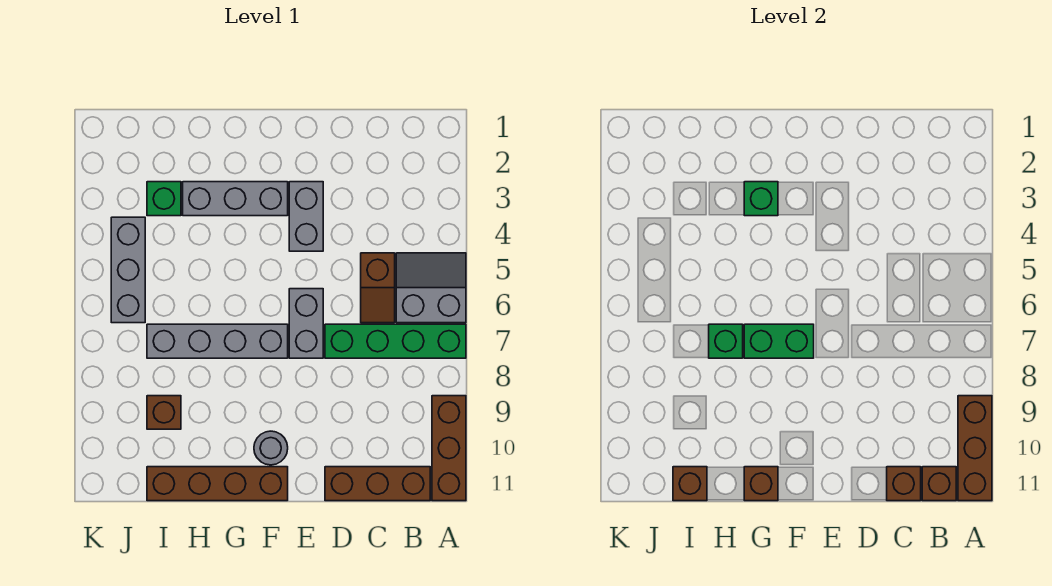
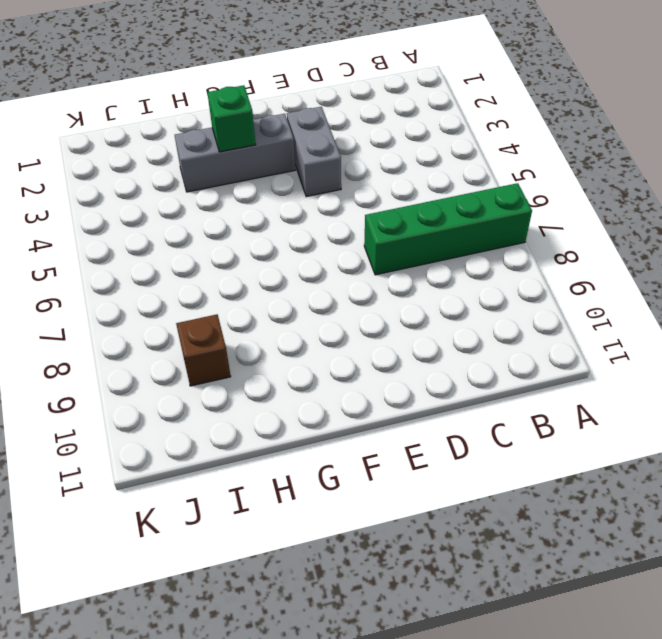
none -> grey slope A5:B6 level 1 top 6
none -> brown brick A9:A11 level 1
none -> brown brick B11:D11 level 1

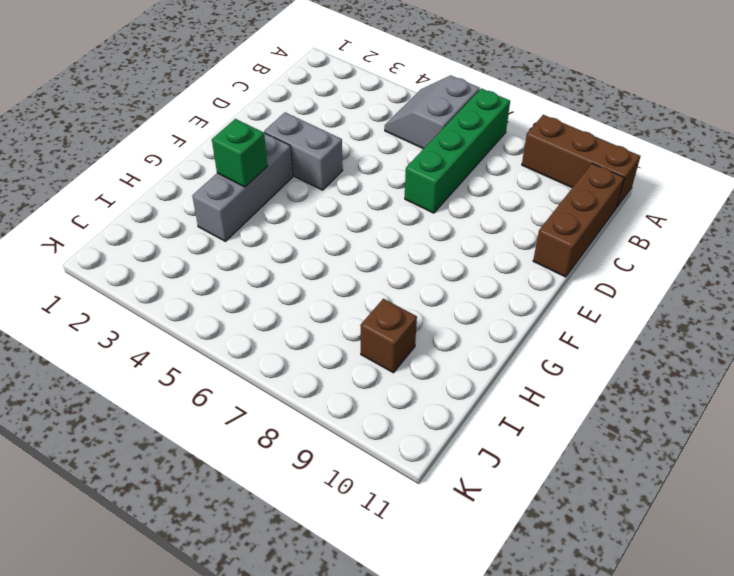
none -> brown slope C5:C6 level 1 top 5
none -> grey brick E6:E7 level 1
none -> grey brick F7:I7 level 1

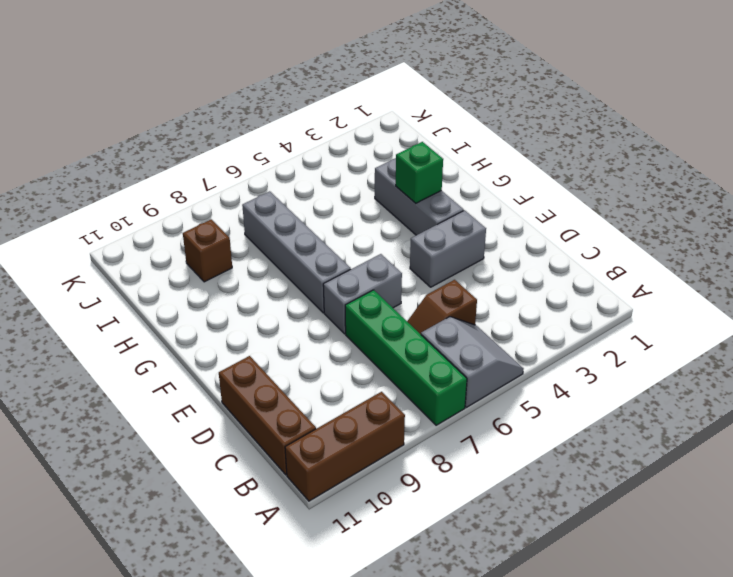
none -> grey round brick F10 level 1
none -> brown brick F11:I11 level 1
none -> green brick I3 level 1

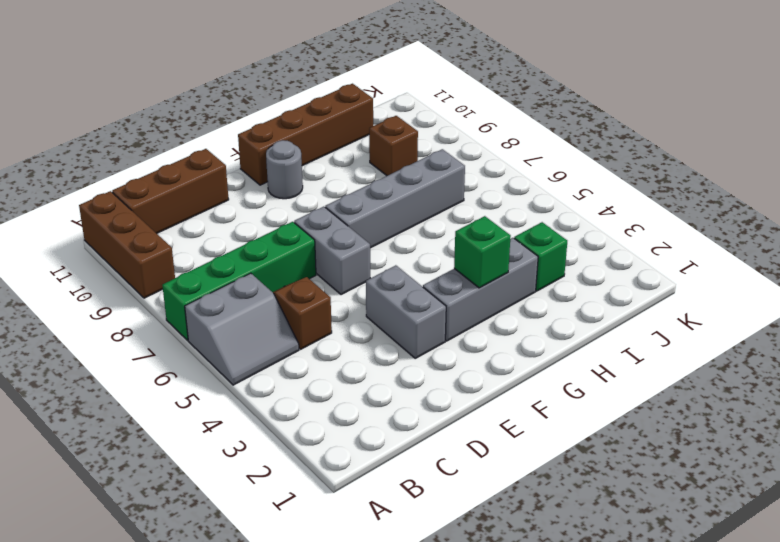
none -> grey brick J4:J6 level 1
none -> brown brick A9:A11 level 2
none -> brown brick B11 level 2

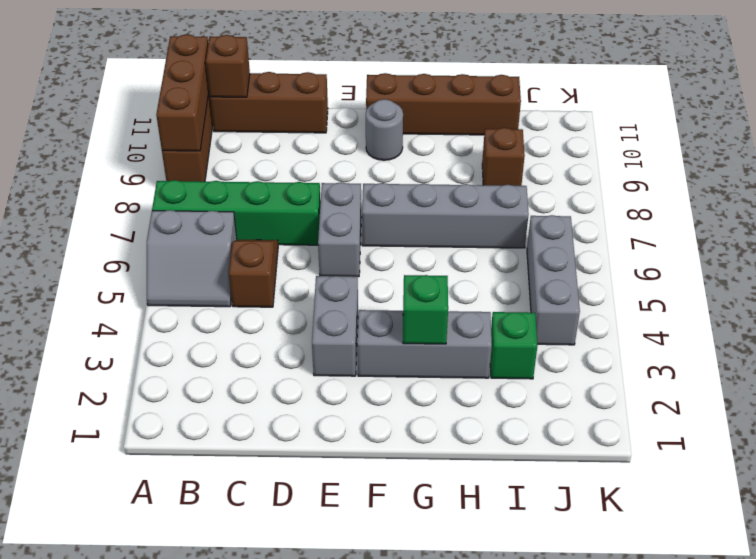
none -> brown brick C11 level 2
none -> green brick F7:G7 level 2
none -> brown brick G11 level 2

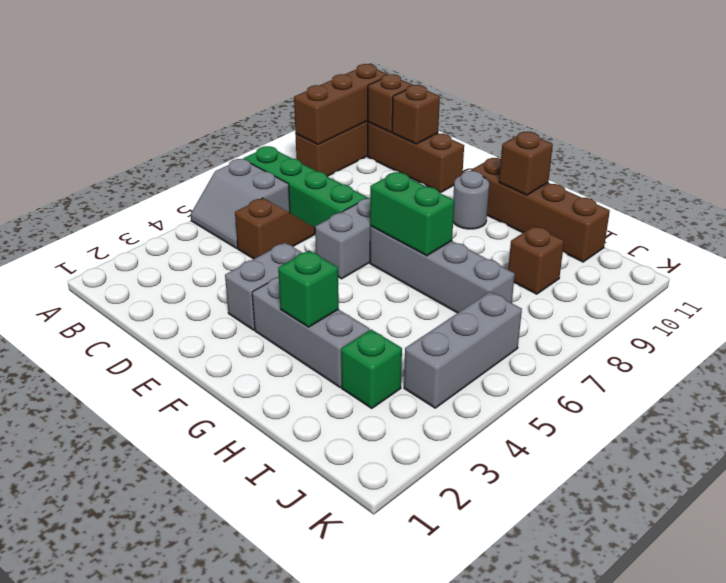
none -> green brick H7 level 2
none -> brown brick I11 level 2

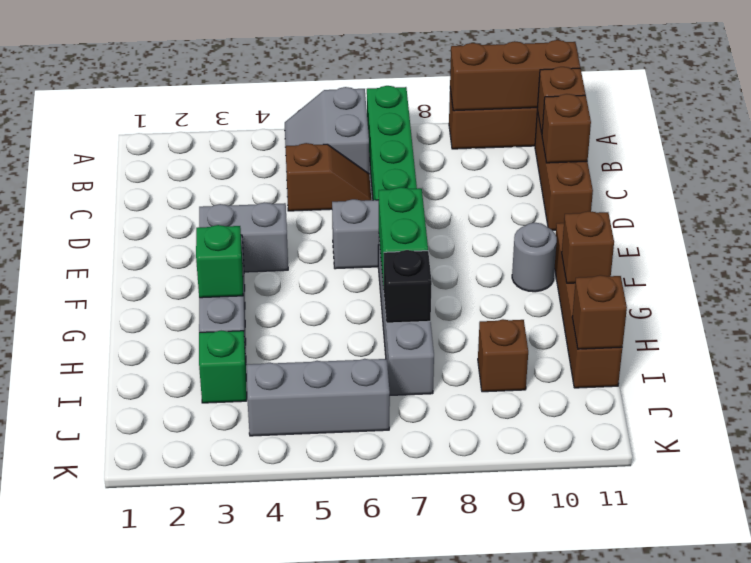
black brick H7 level 2 -> green brick H7 level 2

